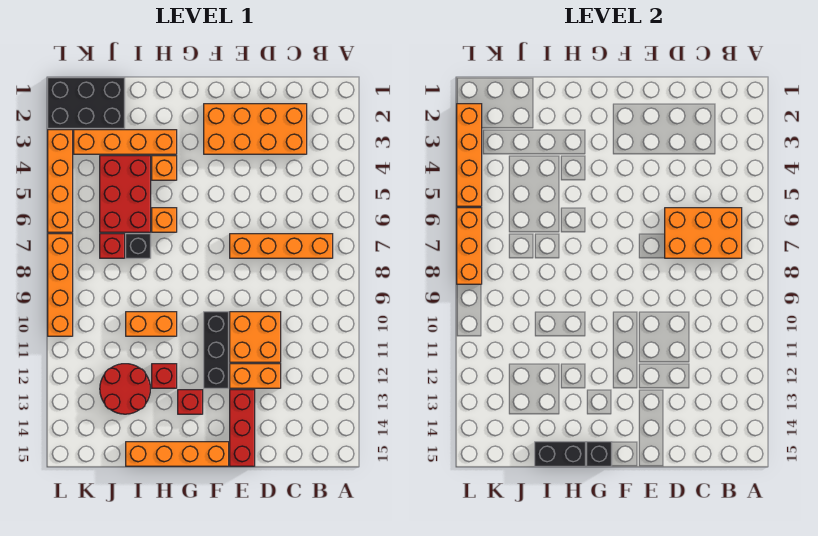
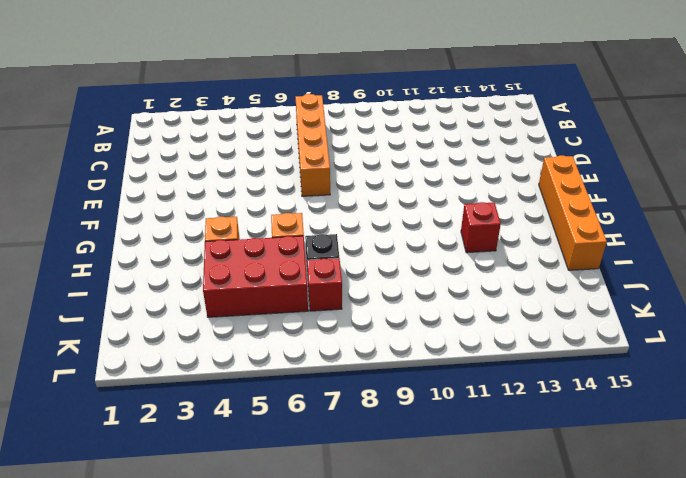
none -> orange brick C2:F3 level 1
none -> orange brick D10:E11 level 1
none -> orange brick D12:E12 level 1

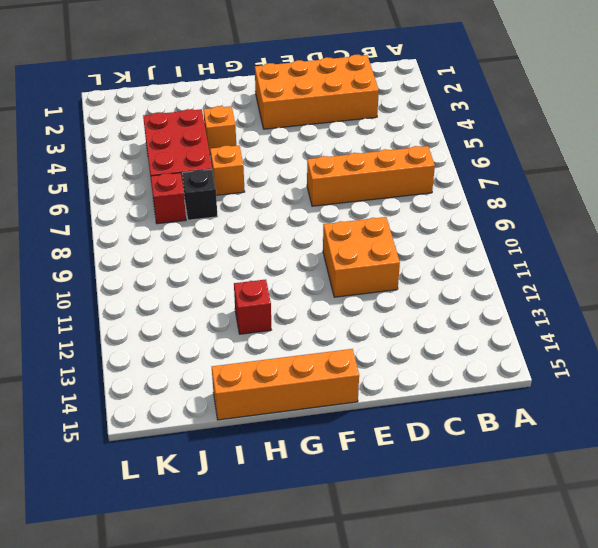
none -> orange brick D12:E12 level 1
none -> red brick E13:E15 level 1
none -> black brick F10:F12 level 1

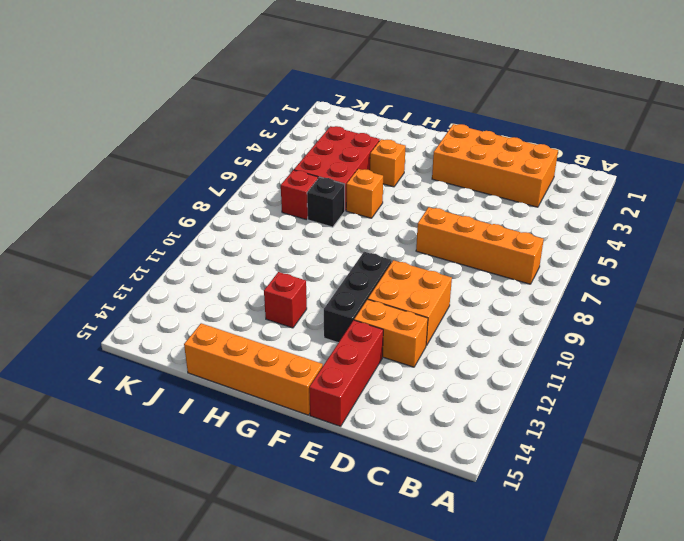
none -> red brick G13 level 1
none -> orange brick H3:K3 level 1
none -> orange brick H10:I10 level 1

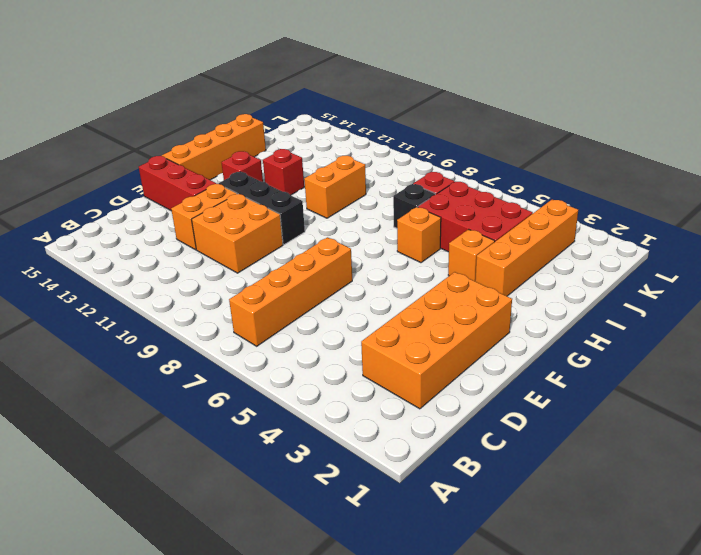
none -> red round brick I12:J13 level 1
none -> black brick J1:L2 level 1
none -> orange brick L3:L6 level 1

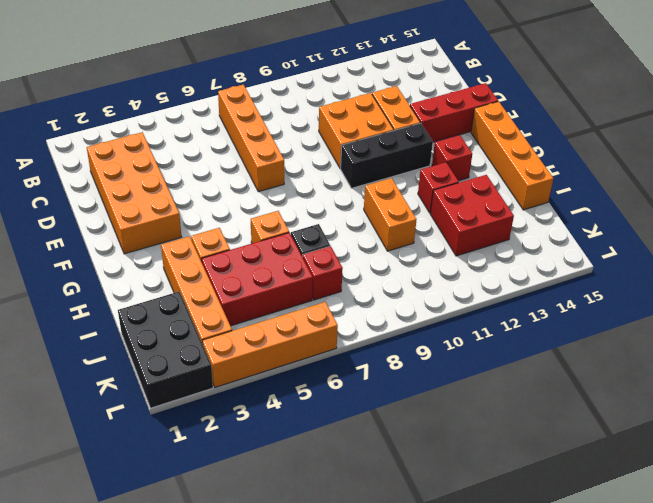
red brick I12:J13 level 1 -> red round brick I12:J13 level 1
none -> orange brick L7:L10 level 1
none -> orange brick B6:D7 level 2
none -> black brick G15 level 2

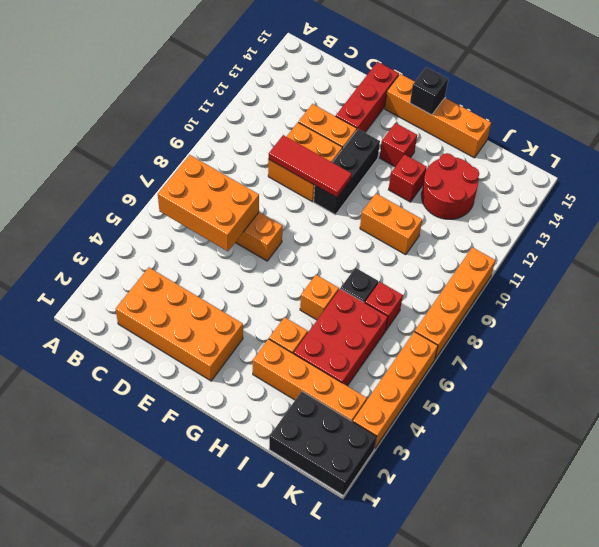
red tile D10:F10 level 2 -> none
none -> black brick H15:I15 level 2
none -> orange brick L2:L5 level 2
none -> orange brick L6:L8 level 2

